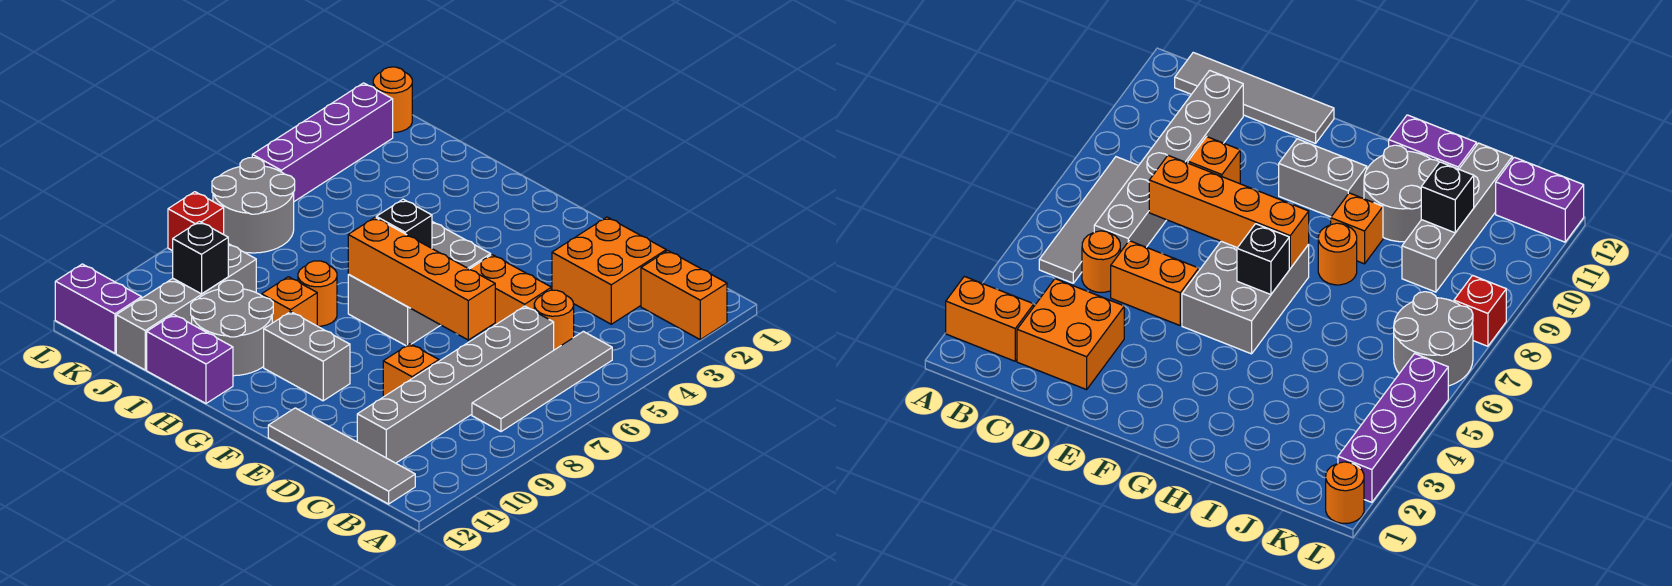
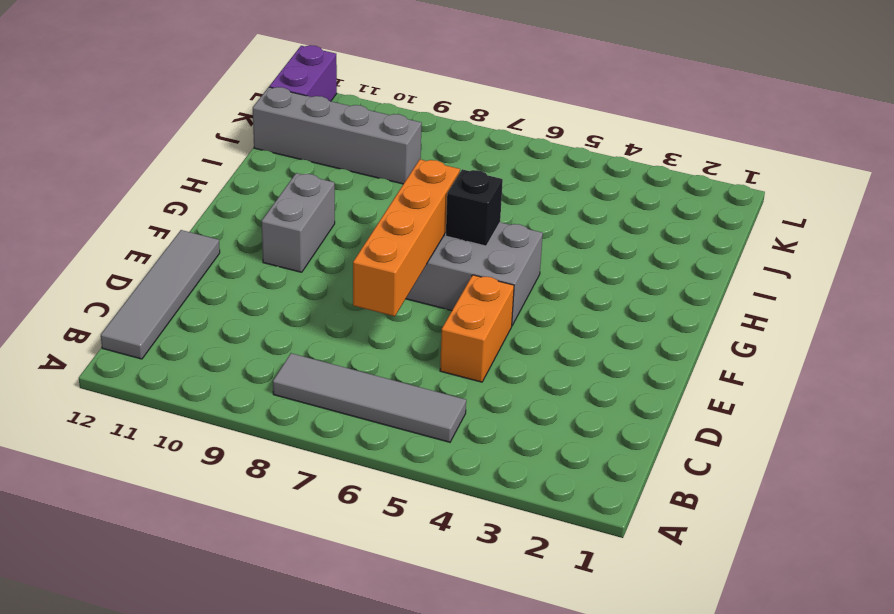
none -> orange brick A2:B2 level 1
none -> orange brick C2:D3 level 1
none -> orange round brick C5 level 1

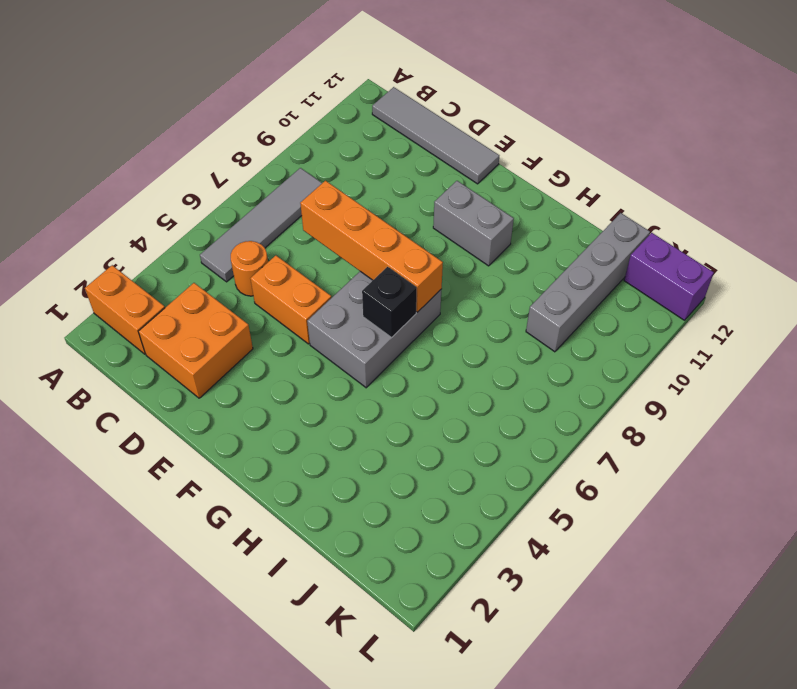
none -> grey brick C6:C11 level 1
none -> orange brick D9 level 1
none -> orange round brick H8 level 1

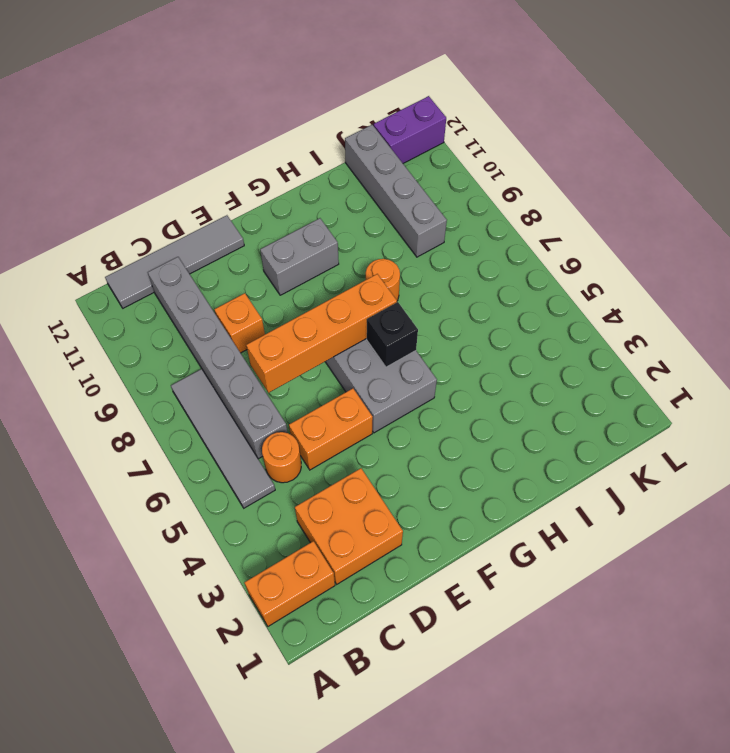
none -> orange brick H9 level 1
none -> grey round brick H10:I11 level 1
none -> purple brick H12:I12 level 1

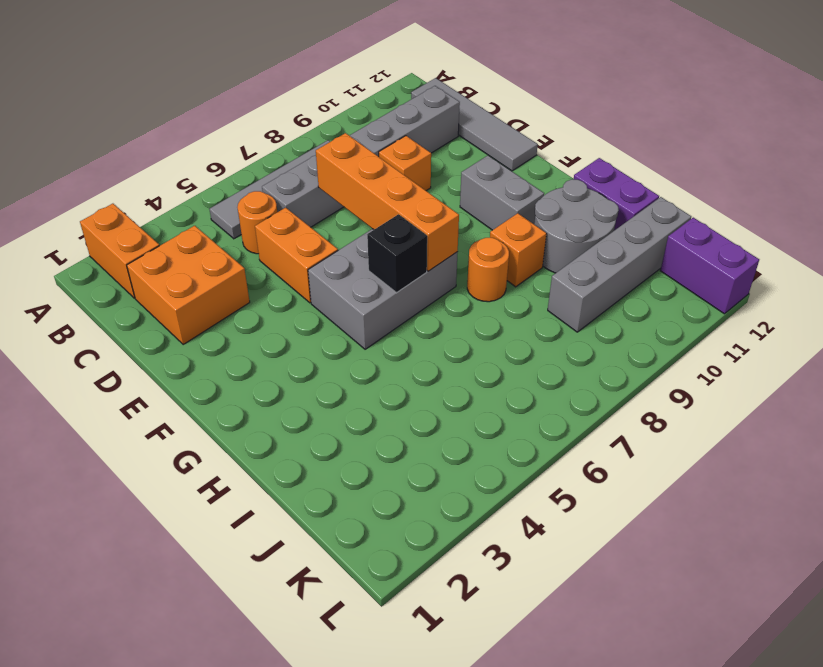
none -> grey round brick K6:L7 level 1
none -> orange round brick L1 level 1
none -> purple brick L2:L5 level 1

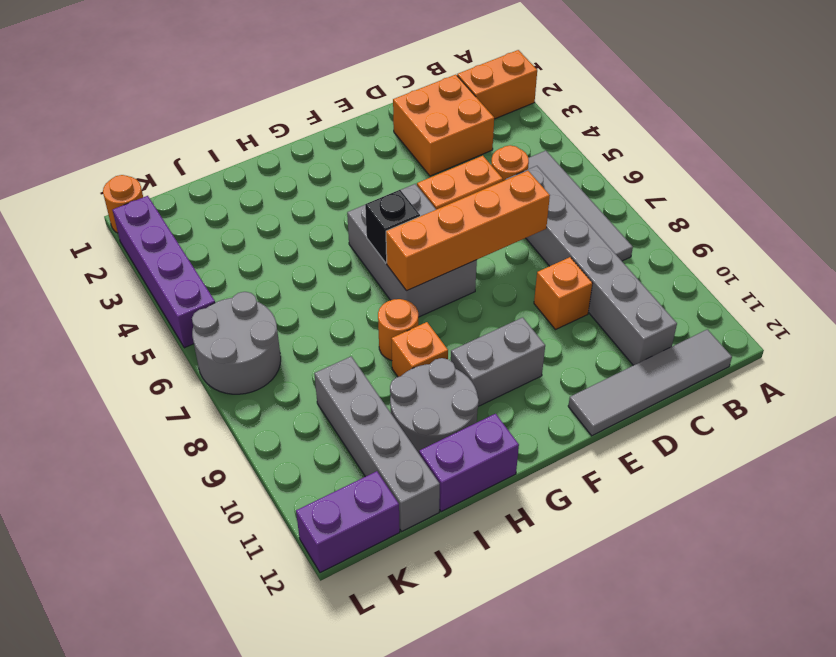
none -> red brick L8 level 1
none -> black brick J10 level 2

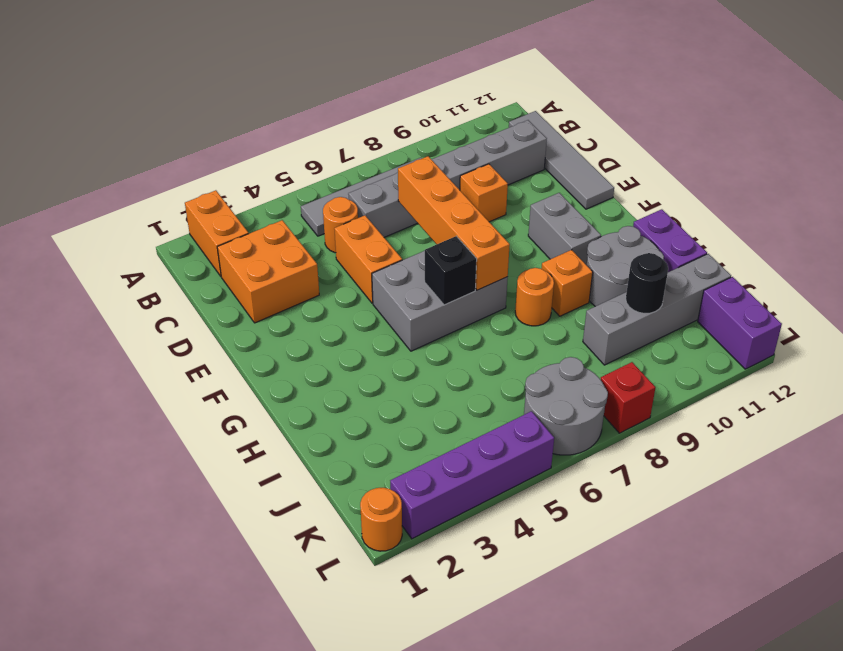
black round brick J10 level 2 -> black brick J10 level 2

